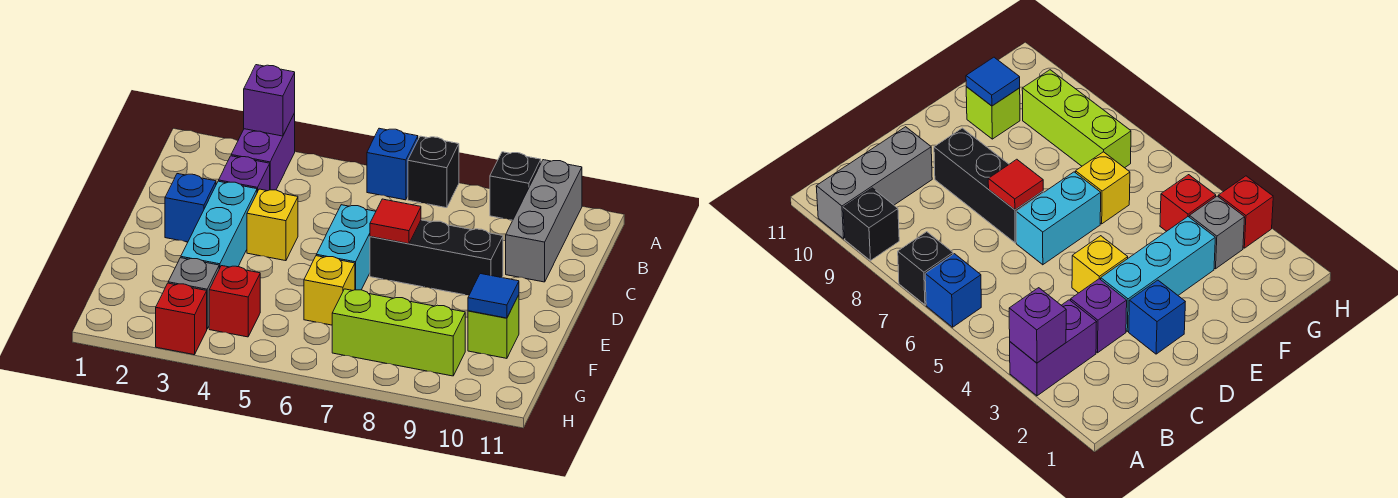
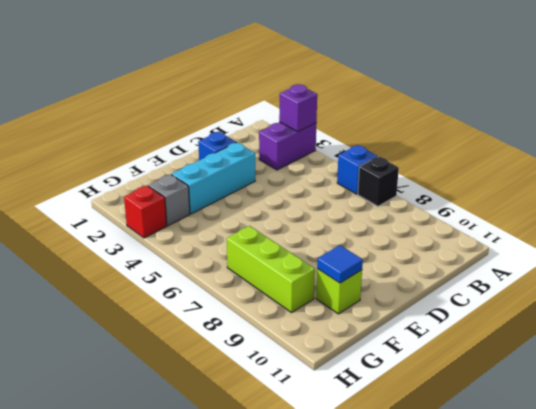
none -> black brick A9 level 1
none -> grey brick A10:C10 level 1
none -> purple brick C3 level 1

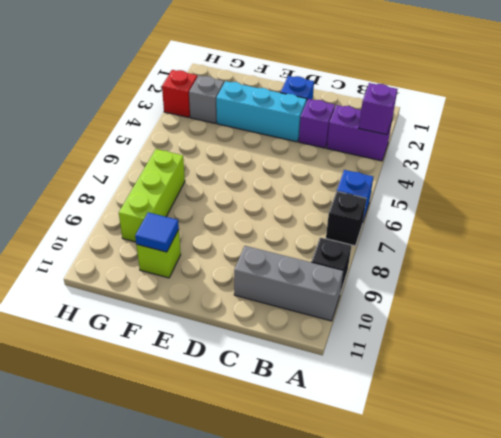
none -> yellow brick D4 level 1
none -> cyan brick D6:E6 level 1
none -> black brick D7:D9 level 1

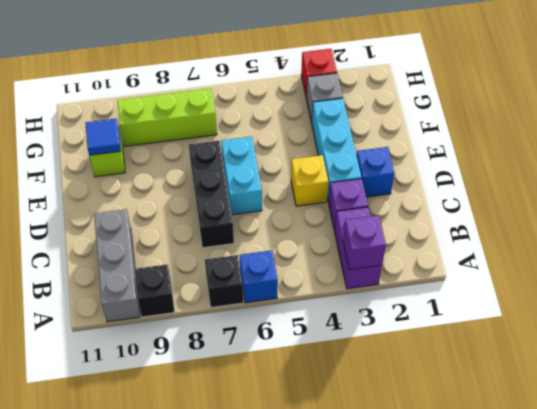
black brick C7:E7 level 1 -> black brick D7:D9 level 1
none -> yellow brick F6 level 1
none -> red brick G4 level 1
none -> red tile D7 level 2

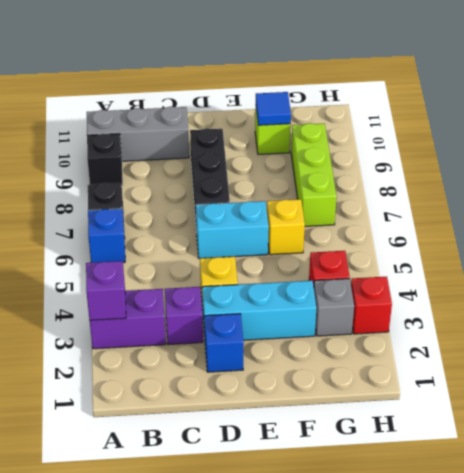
none -> red tile D7 level 2

